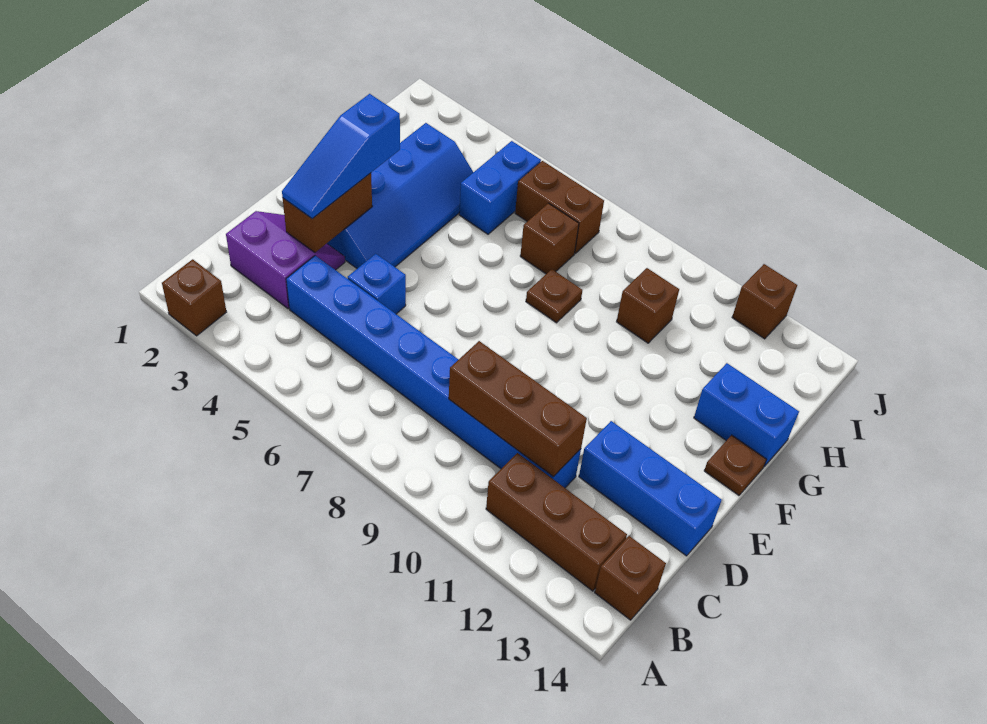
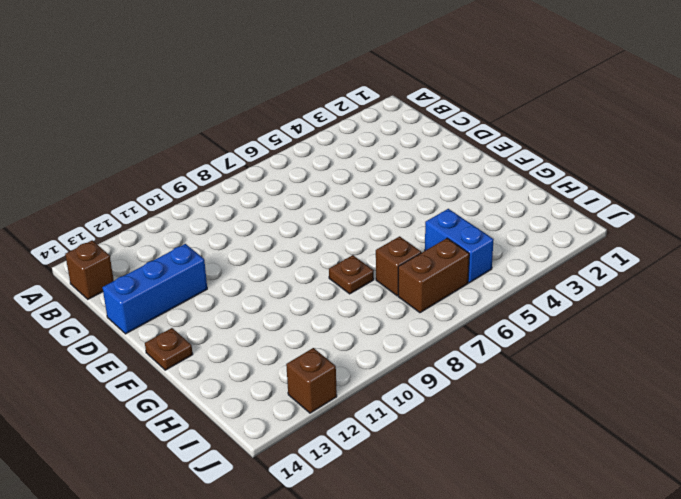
none -> brown brick A2 level 1
none -> brown brick B11:B13 level 1
none -> purple slope C2:D3 level 1 top C

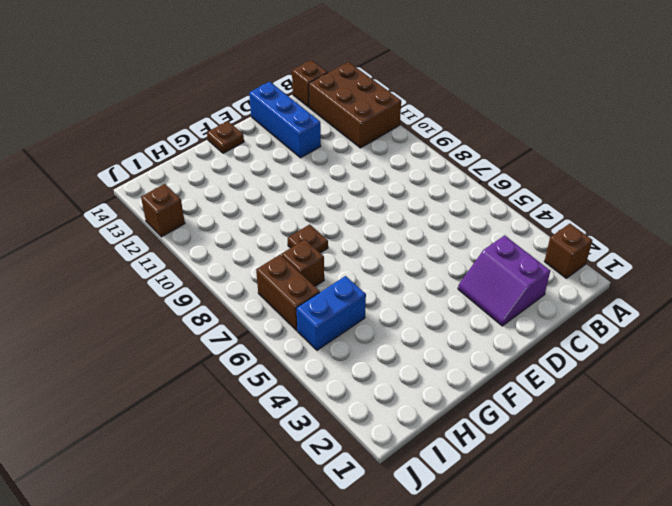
brown brick A11:B13 level 1 -> brown brick B11:B13 level 1
none -> blue brick C4:C11 level 1
none -> blue brick D5 level 1
none -> blue slope E3:H4 level 1 top 3

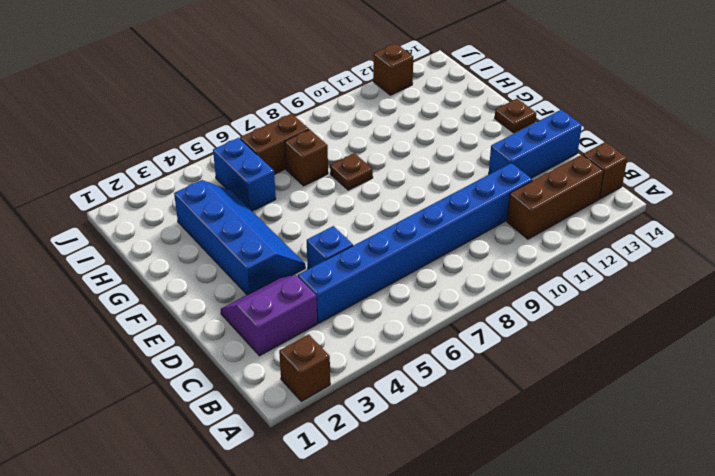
none -> blue brick G13:G14 level 1
none -> brown brick H10 level 1
none -> brown brick C9:C11 level 2

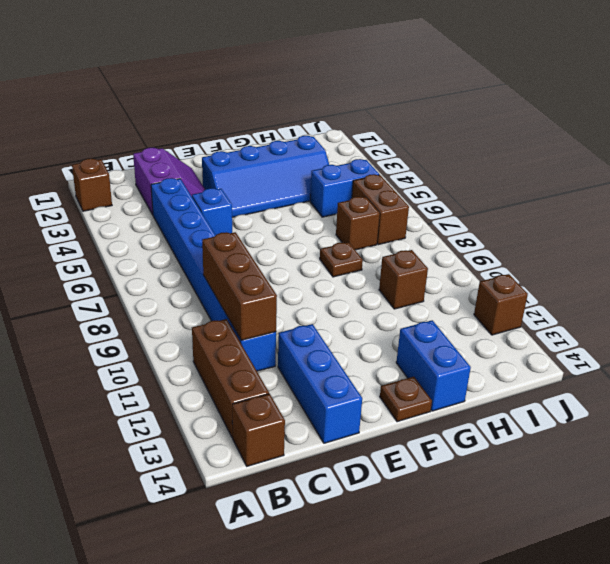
none -> brown brick D3:E3 level 2
none -> blue slope D3:F3 level 3 top F

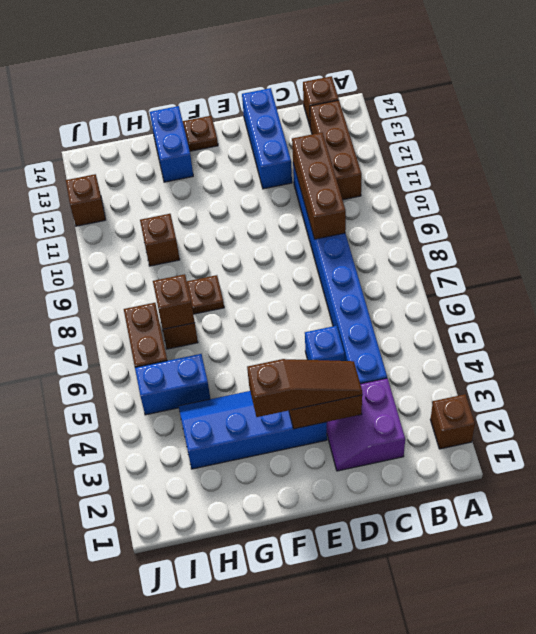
brown slope D3:F3 level 3 top F -> blue slope D3:F3 level 3 top F
brown brick H7 level 2 -> none

